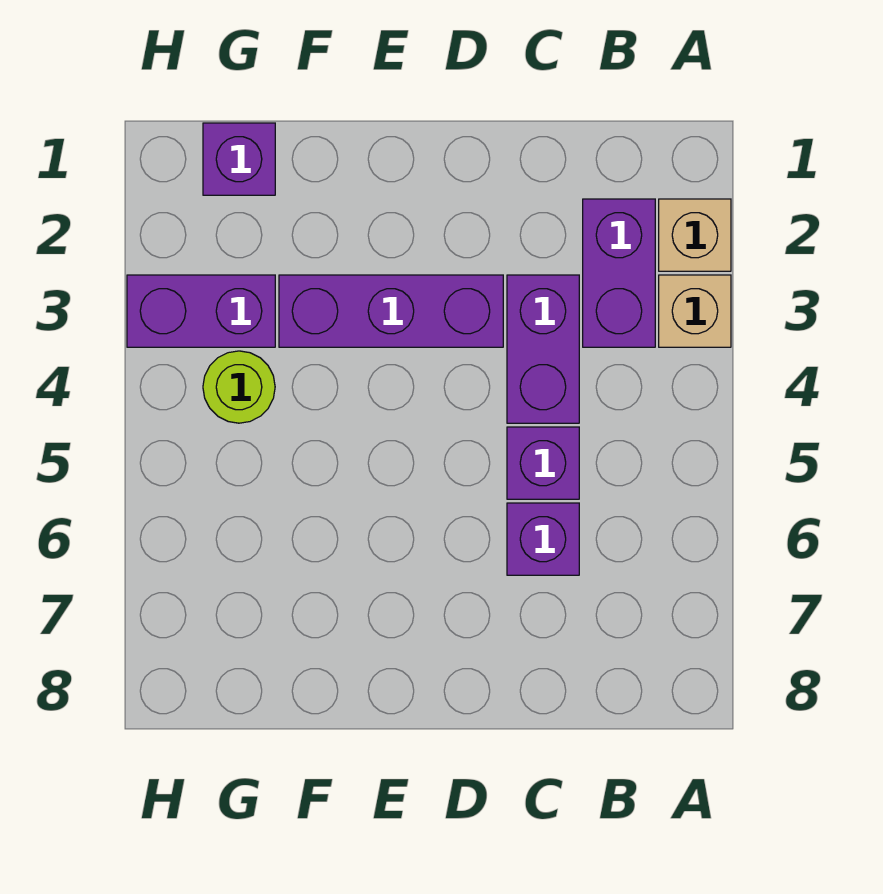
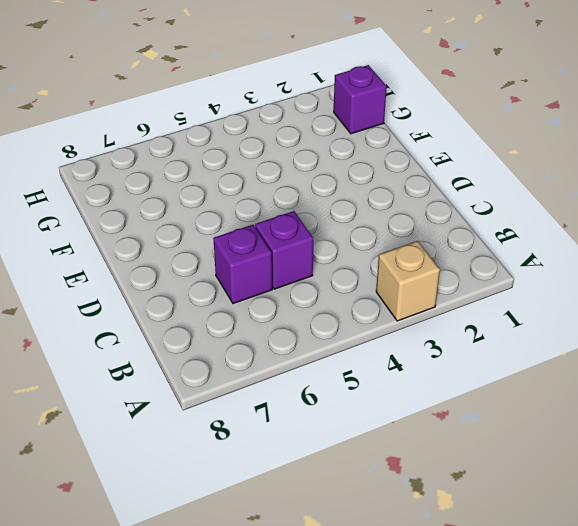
none -> tan brick A2 level 1
none -> purple brick B2:B3 level 1

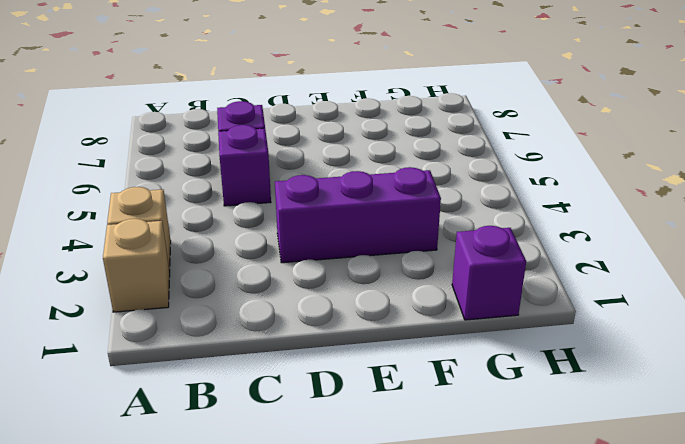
none -> purple brick B2:B3 level 1
none -> purple brick C3:C4 level 1

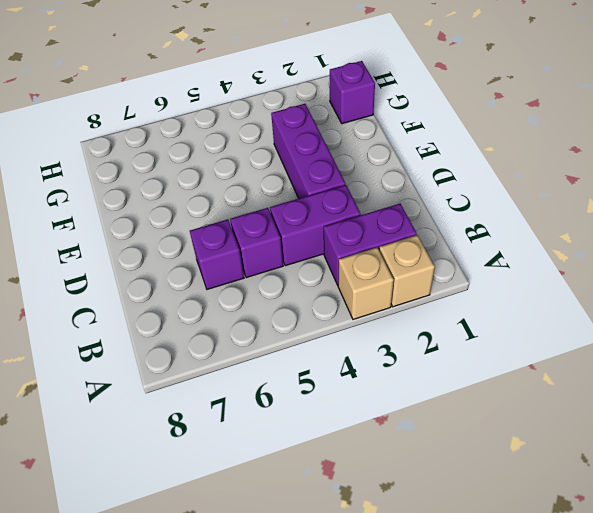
none -> purple brick G3:H3 level 1
none -> lime round brick G4 level 1

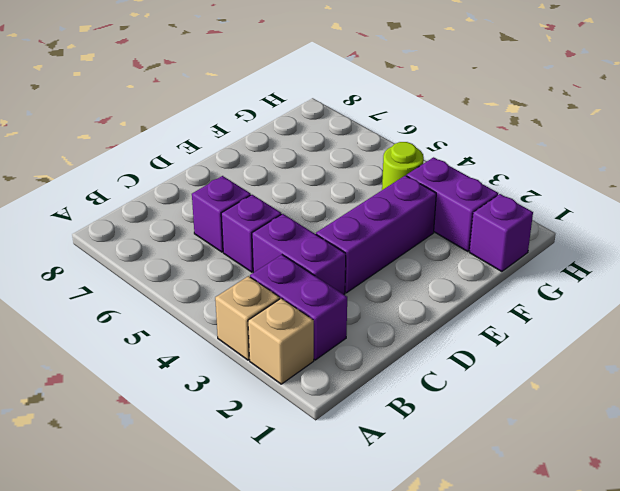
purple brick G2:G3 level 1 -> purple brick G3:H3 level 1

